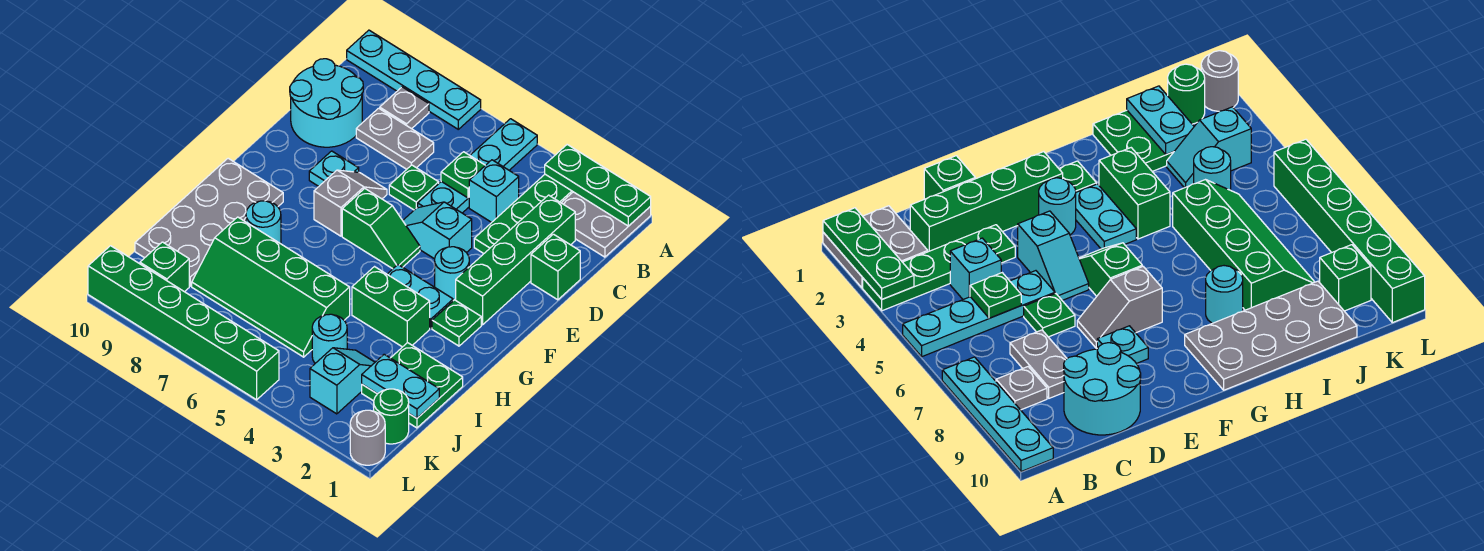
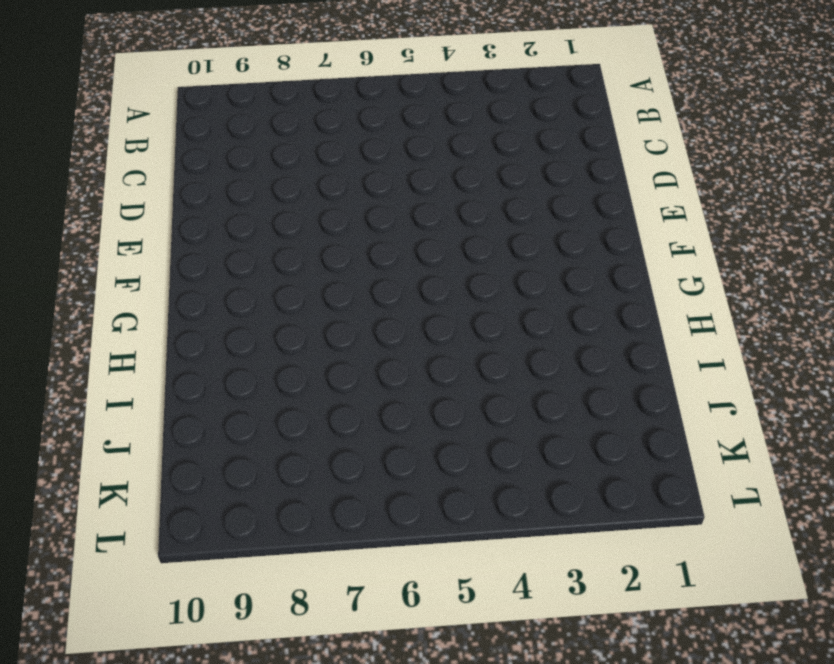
none -> grey plate A1:B2 level 1
none -> green plate A3:D3 level 1
none -> cyan plate A5:D5 level 1
none -> cyan plate A7:A10 level 1

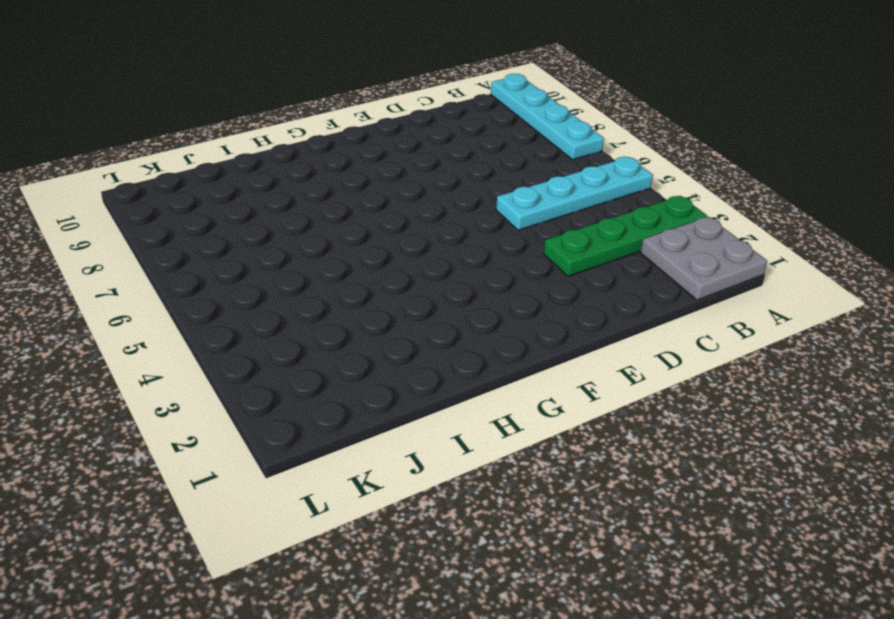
none -> grey plate B8 level 1
none -> green brick C2:F2 level 1
none -> cyan brick C4 level 1
none -> grey plate C7:C8 level 1

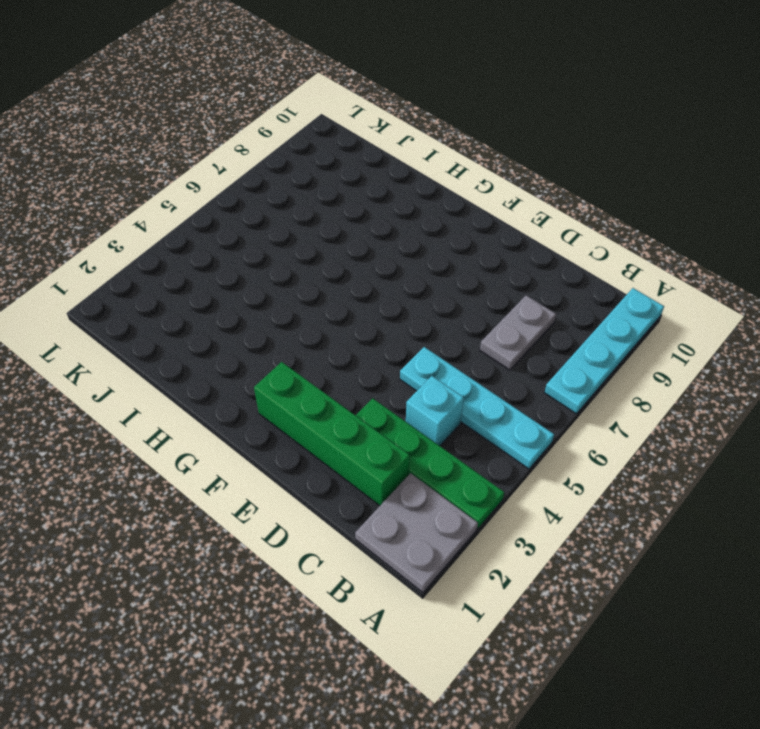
none -> grey plate B8 level 1
none -> cyan round brick C9:D10 level 1
none -> green brick D1 level 1
none -> green plate D6 level 1

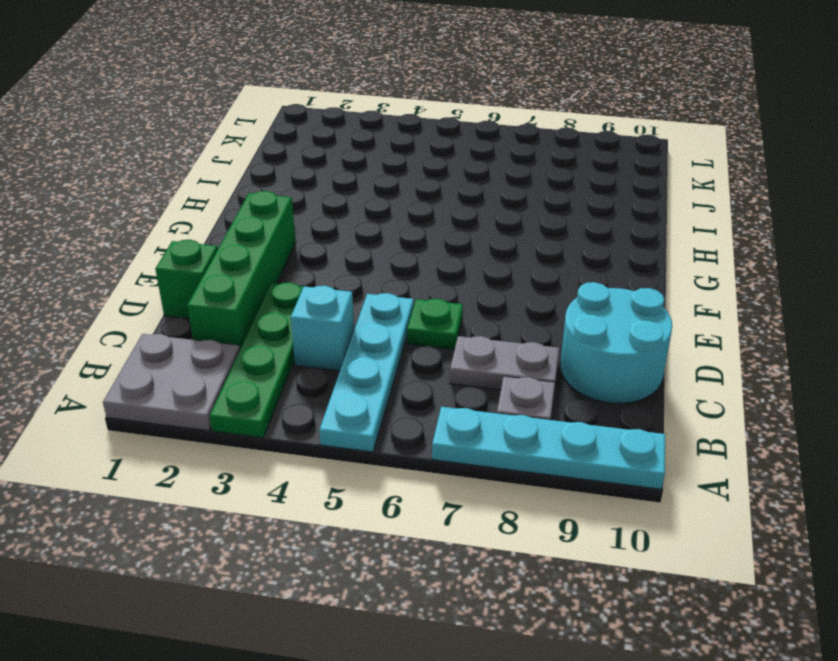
none -> cyan slope E4:E5 level 1 top 4
none -> grey slope E7:F7 level 1 top F
none -> cyan plate E8 level 1
none -> cyan round brick F3 level 1

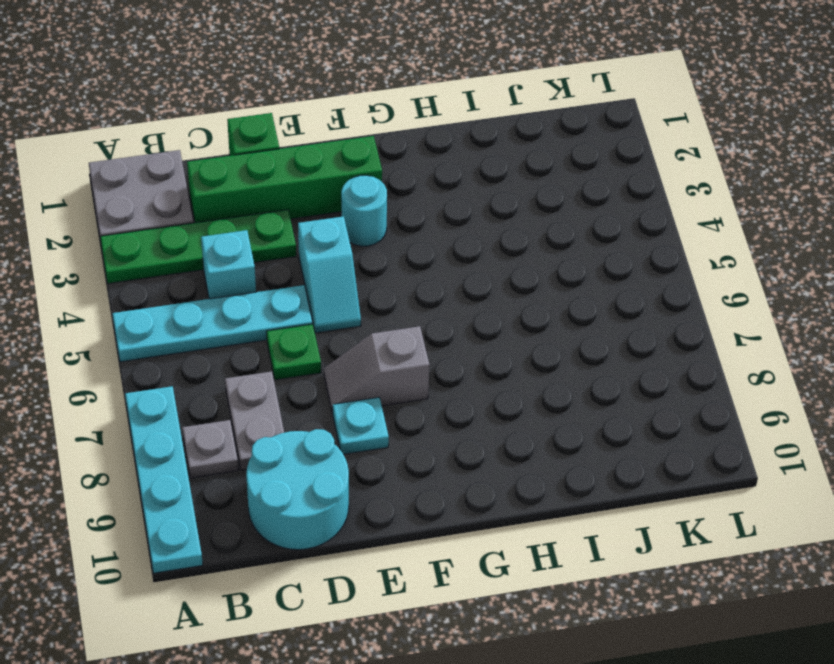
none -> green slope F5:F6 level 1 top 6
none -> green plate G2 level 1
none -> cyan plate G3:G4 level 1
none -> grey plate G9:J10 level 1

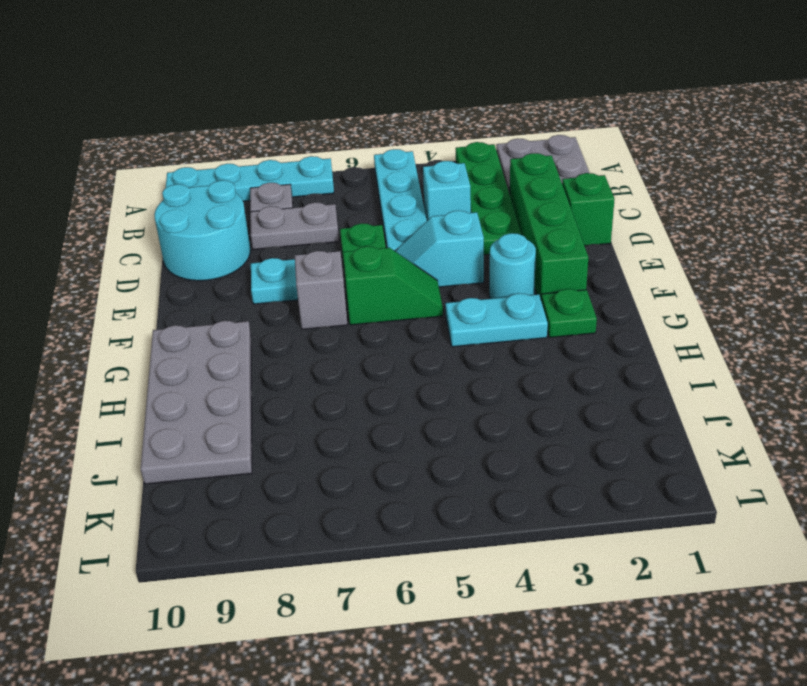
none -> green brick H3:H4 level 1
none -> cyan round brick H8 level 1
none -> green plate I1:J2 level 1
none -> green slope I5:J8 level 1 top I

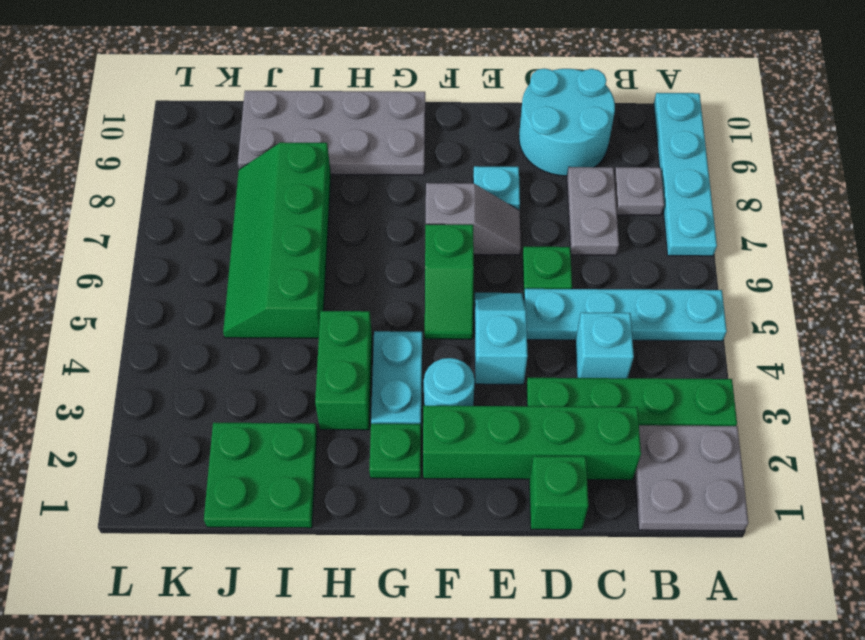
none -> cyan round brick H8 level 1
none -> cyan slope J3:K3 level 1 top K
none -> cyan round brick J4 level 1
none -> green round brick K1 level 1

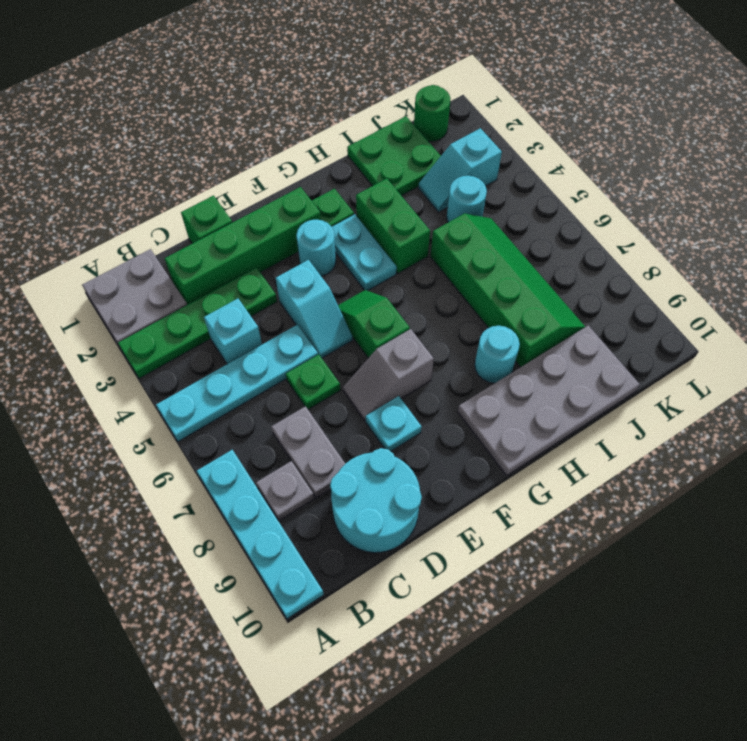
none -> green brick K9 level 1
none -> grey round brick L1 level 1
none -> green brick L5:L10 level 1
none -> green plate A1:A3 level 2

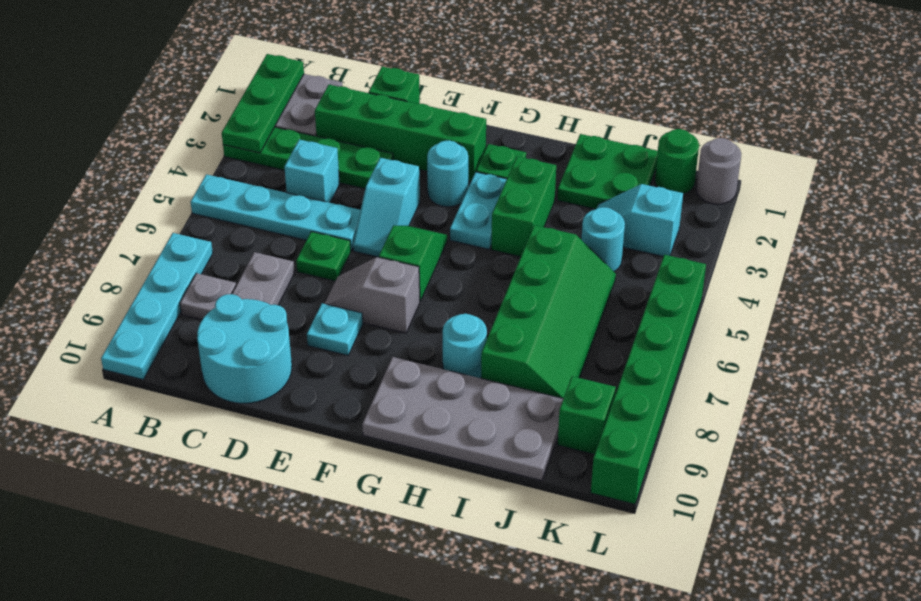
none -> green plate C5 level 2
none -> cyan plate J1:J2 level 2

